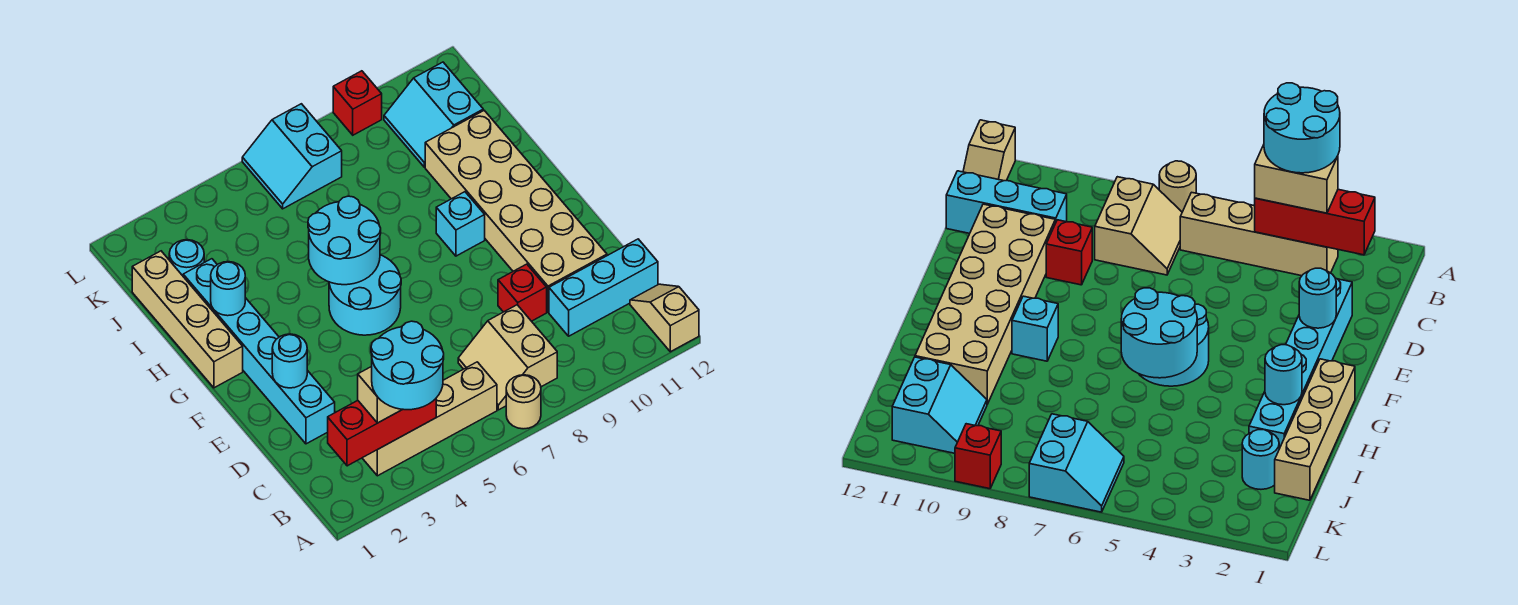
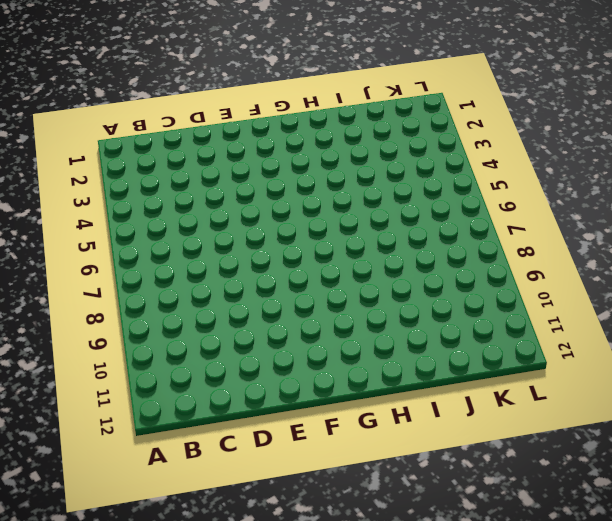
none -> tan round brick A7 level 1
none -> tan slope A12:B12 level 1 top A
none -> tan brick B3:B6 level 1

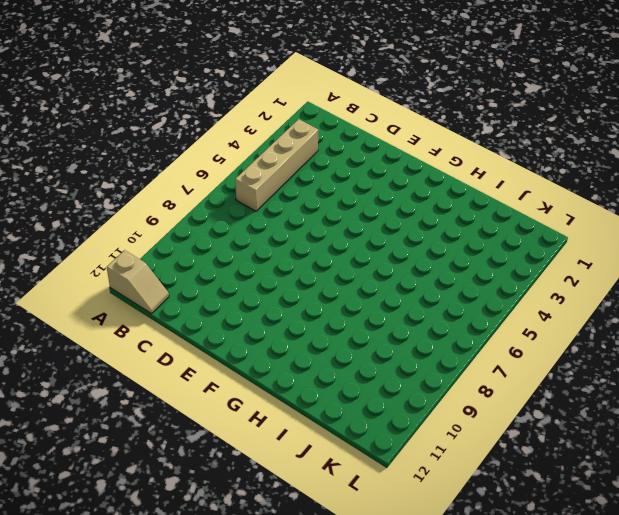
none -> tan round brick A7 level 1
none -> tan slope B7:C8 level 1 top 8
none -> cyan brick C10:C12 level 1

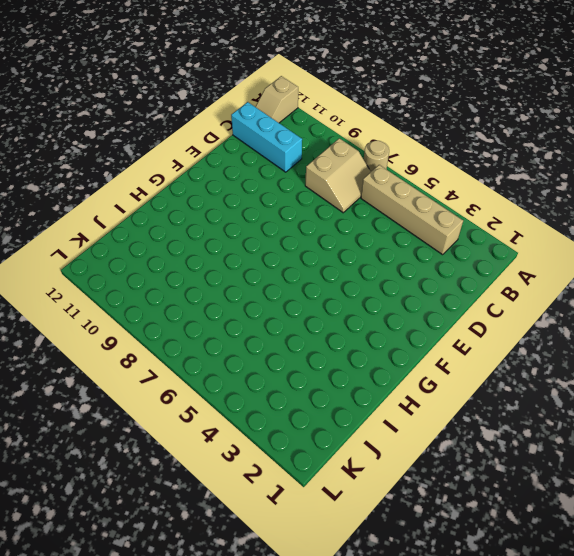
none -> cyan brick D2:I2 level 1
none -> red brick D9 level 1
none -> tan brick D10:I11 level 1

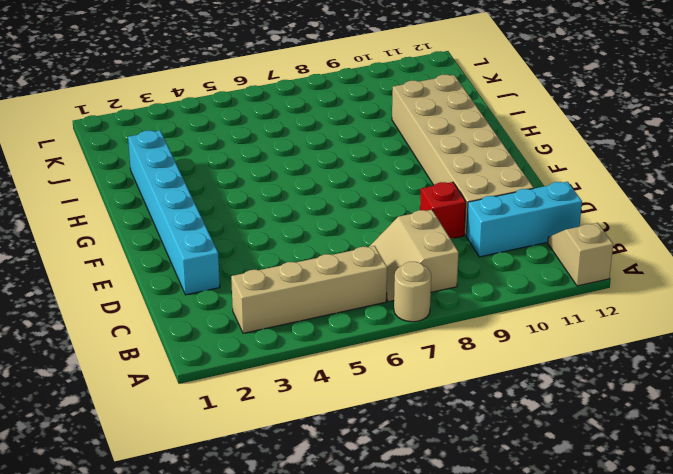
none -> cyan round brick F5:G6 level 1
none -> tan brick G1:J1 level 1
none -> cyan brick G9 level 1

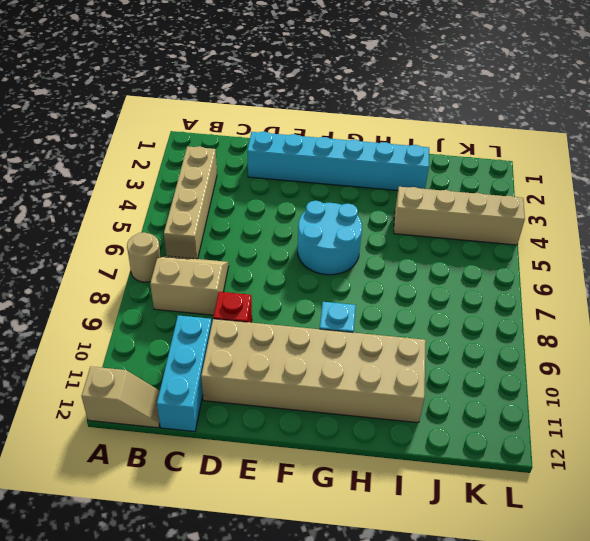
tan brick I4:L4 level 1 -> tan brick G1:J1 level 1
none -> cyan round brick J2 level 1
none -> cyan slope J10:K11 level 1 top 11
none -> cyan slope K6:L7 level 1 top 7

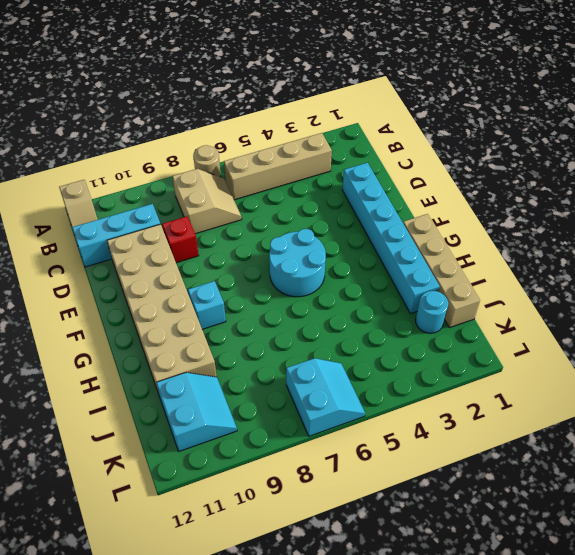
none -> red brick L9 level 1
none -> red brick B2:B4 level 2
none -> cyan round brick E2 level 2

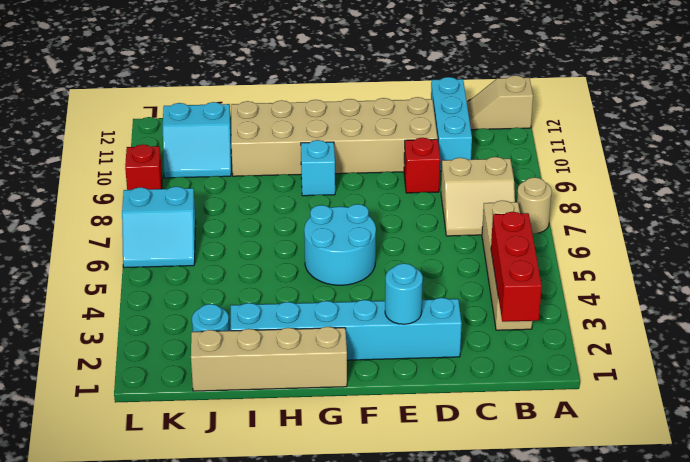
none -> cyan round brick G5:H6 level 2
none -> cyan round brick H2 level 2
none -> tan brick B3:B4 level 3

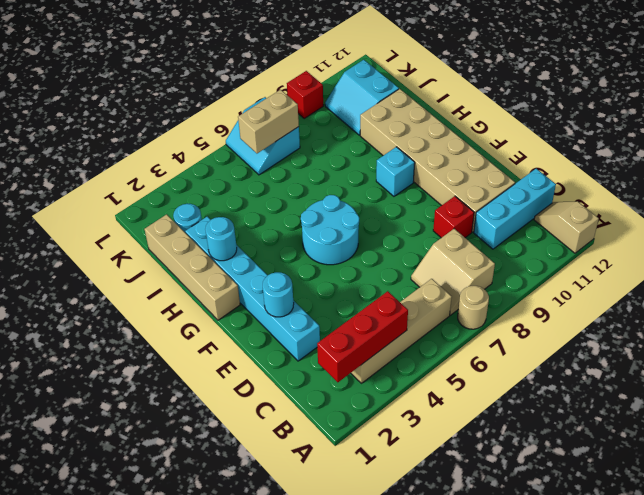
tan brick K6:K7 level 2 -> tan brick B3:B4 level 3
none -> cyan round brick G5:H6 level 2
none -> cyan round brick A3:B4 level 4

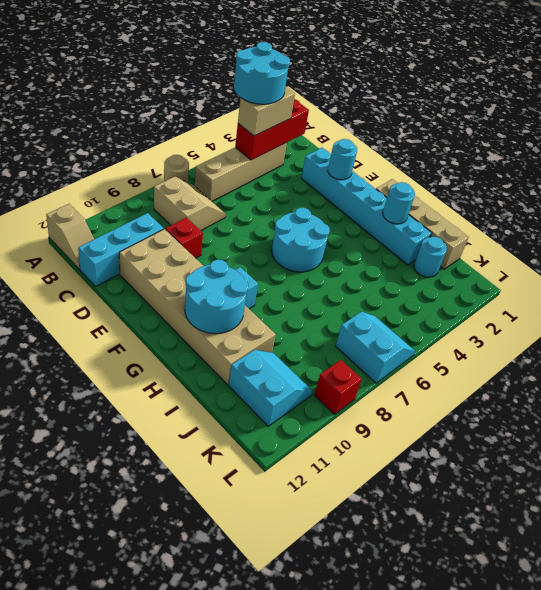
cyan round brick G10:H11 level 2 -> cyan round brick G5:H6 level 2

